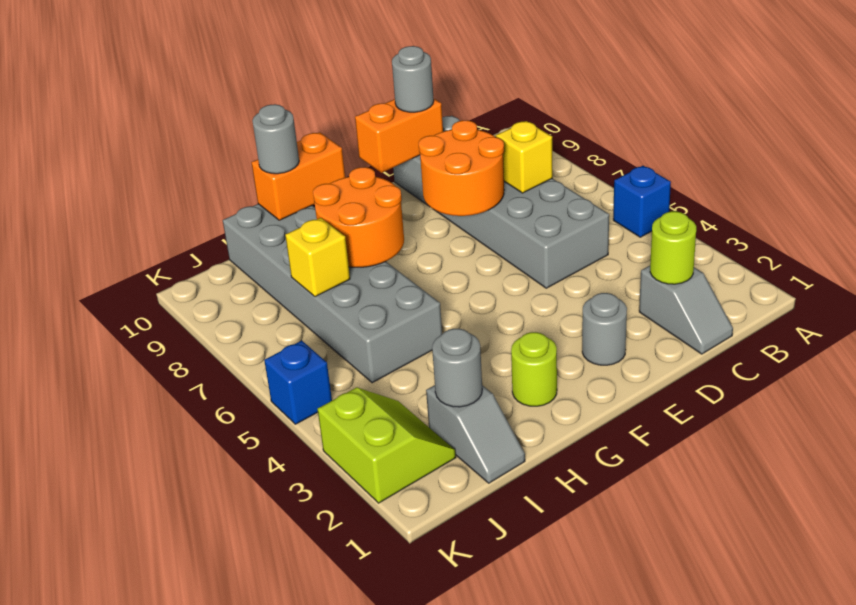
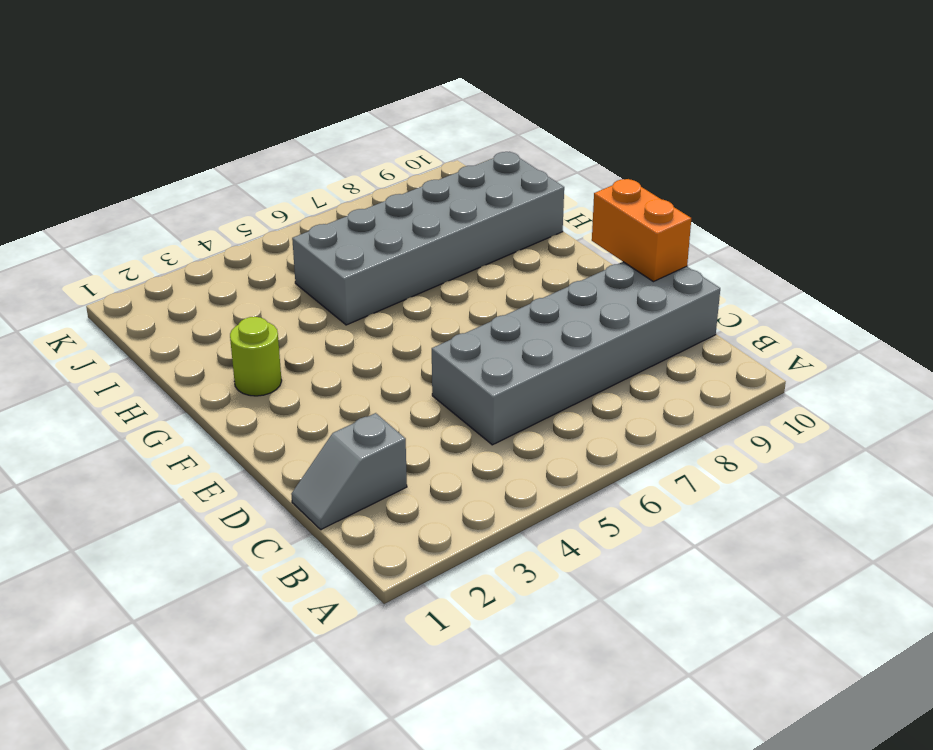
none -> blue brick A5 level 1
none -> grey round brick E2 level 1
none -> grey slope I1:I2 level 1 top 2

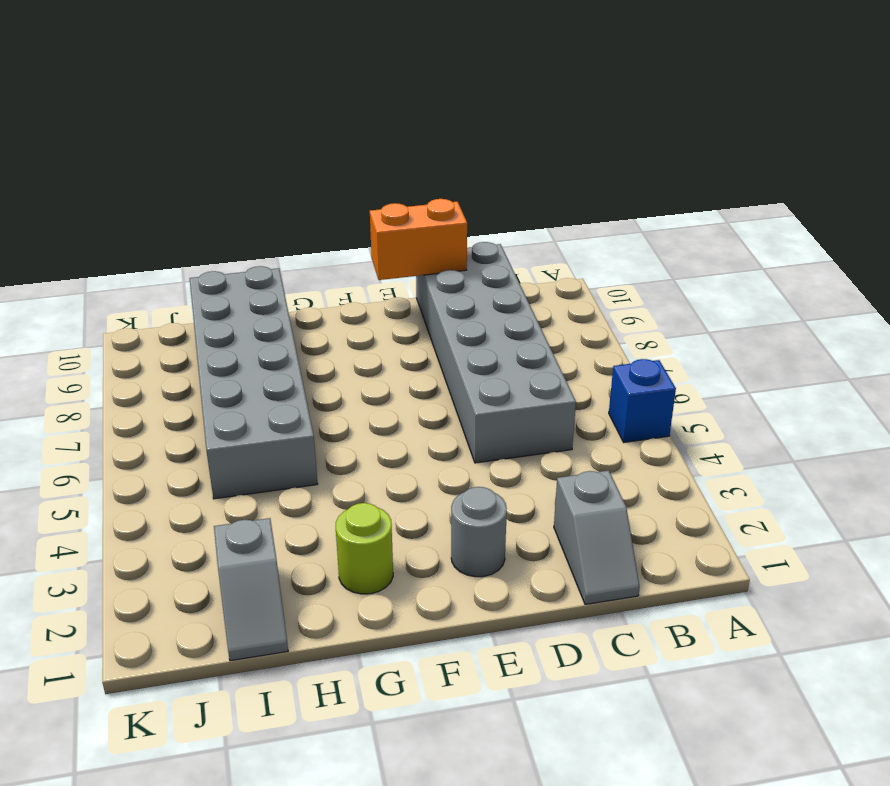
none -> lime slope J2:K3 level 1 top K
none -> blue brick K5 level 1
none -> lime round brick C2 level 2

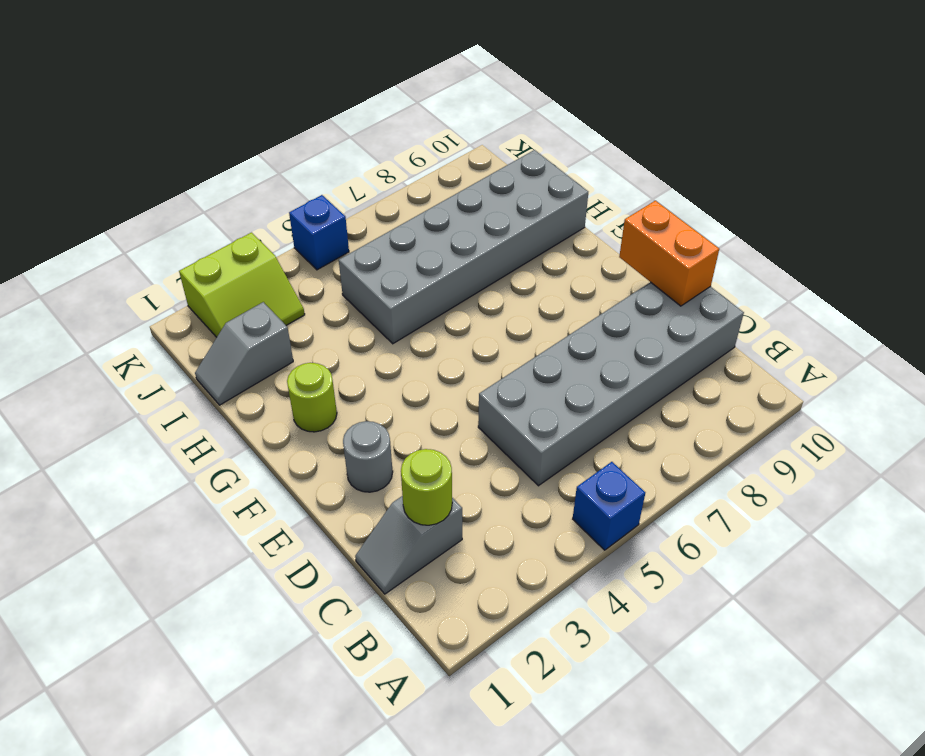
none -> yellow brick C7 level 2
none -> orange round brick D7:E8 level 2
none -> orange round brick G7:H8 level 2

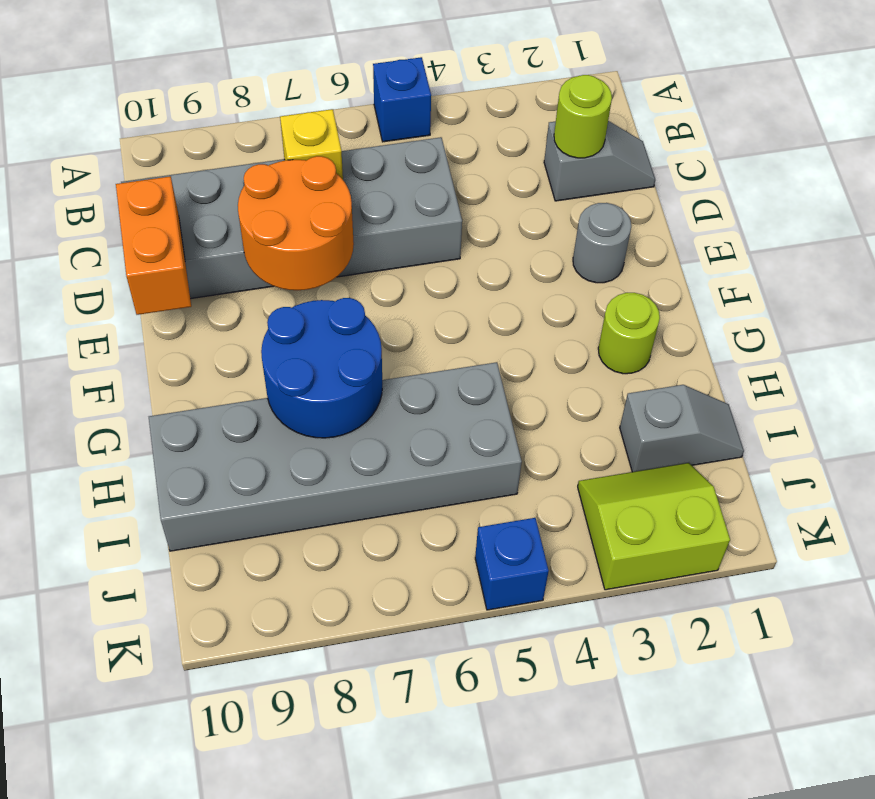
blue round brick G7:H8 level 2 -> orange round brick G7:H8 level 2
none -> orange brick G10:H10 level 2
none -> grey round brick I2 level 2
none -> yellow brick I7 level 2

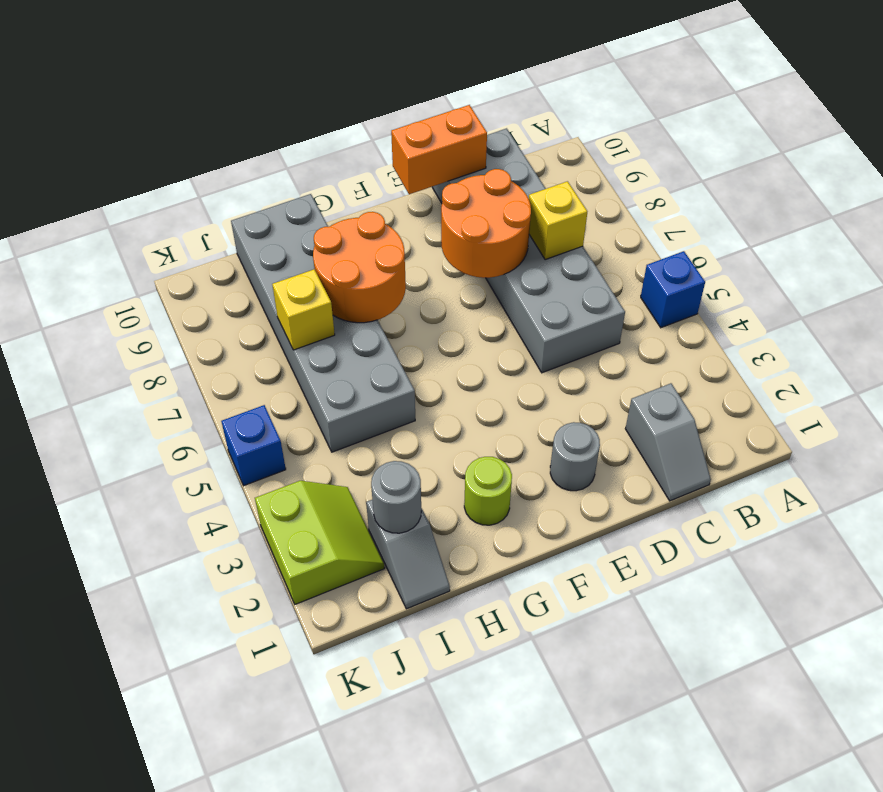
none -> lime round brick C2 level 2
none -> orange brick G10:H10 level 2
none -> grey round brick D10 level 3

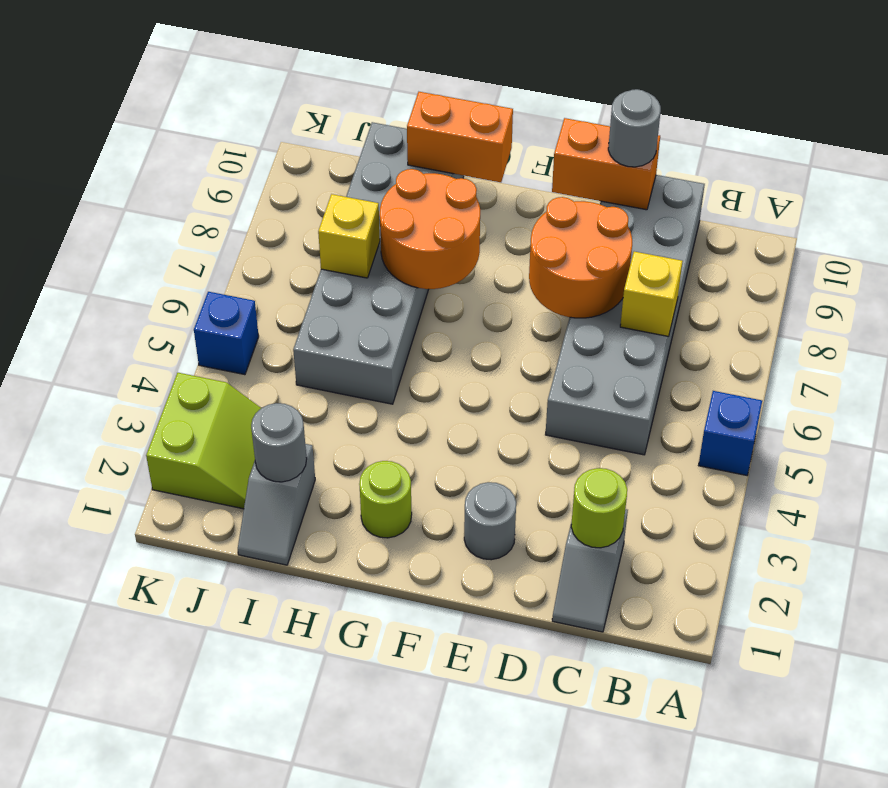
none -> grey round brick H10 level 3

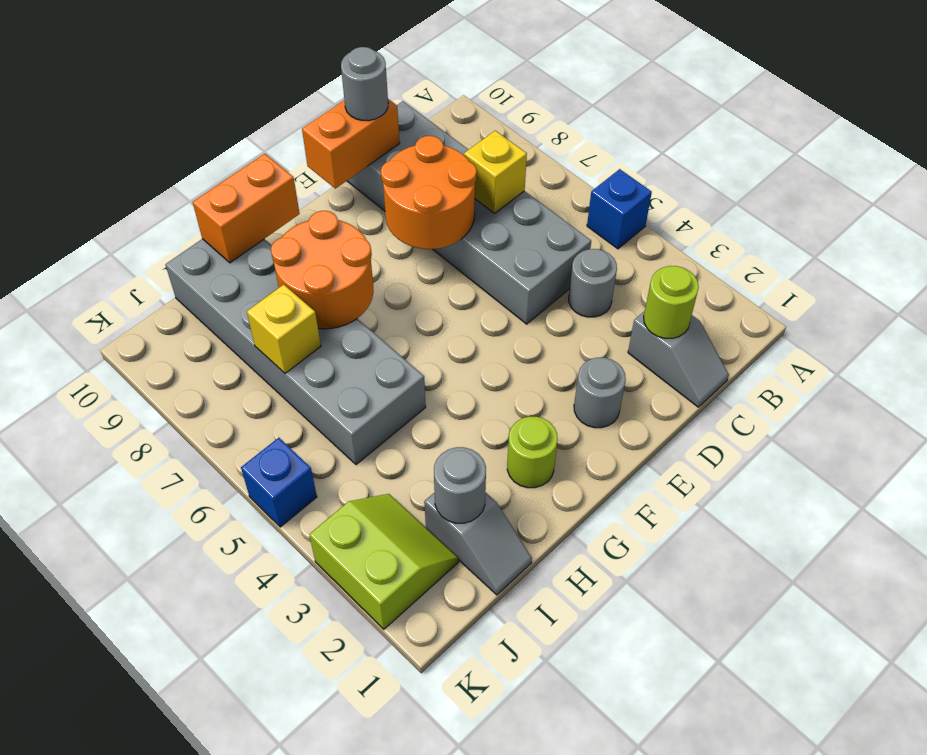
grey round brick C4 level 1 -> grey round brick H10 level 3

